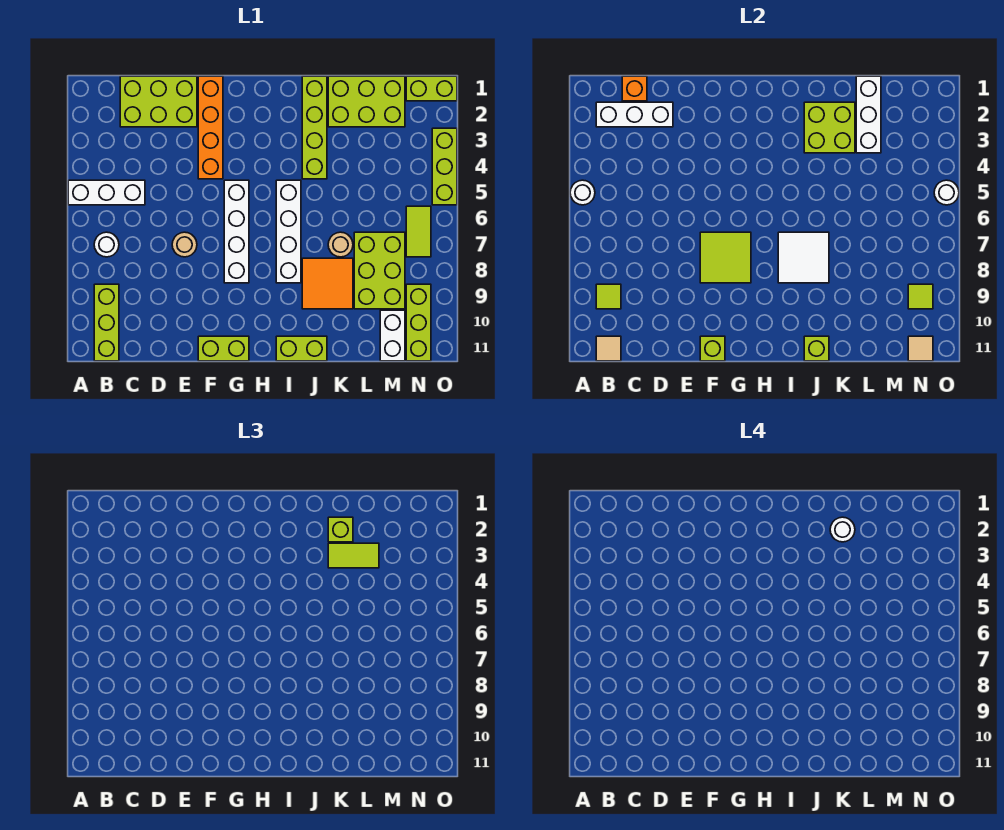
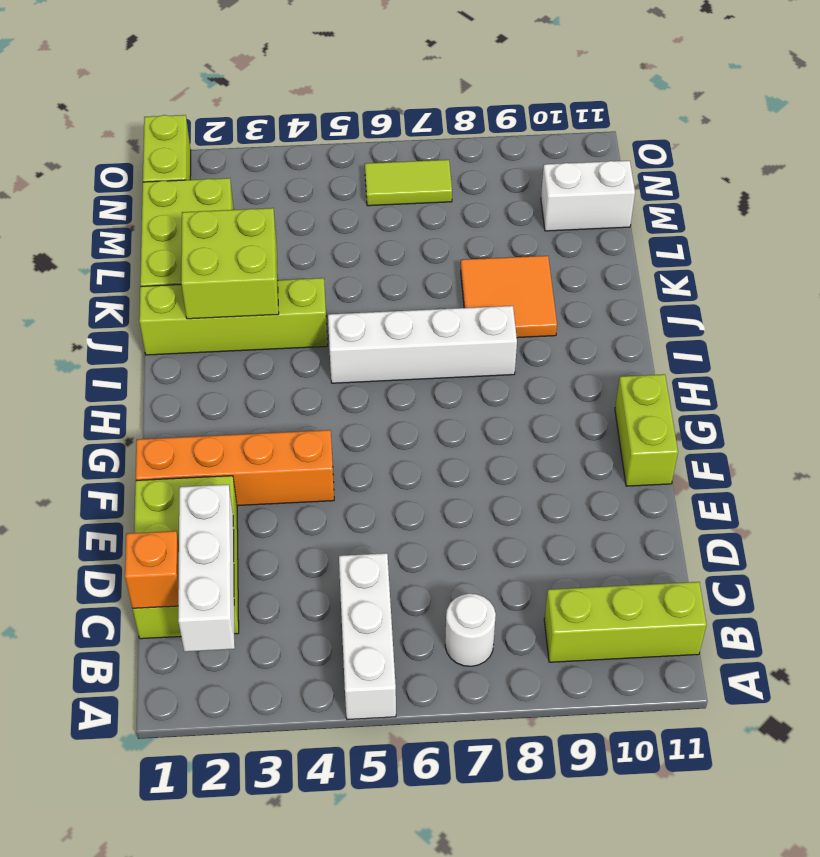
none -> tan round brick E7 level 1
none -> white brick G5:G8 level 1
none -> lime brick I11:J11 level 1
none -> tan round brick K7 level 1

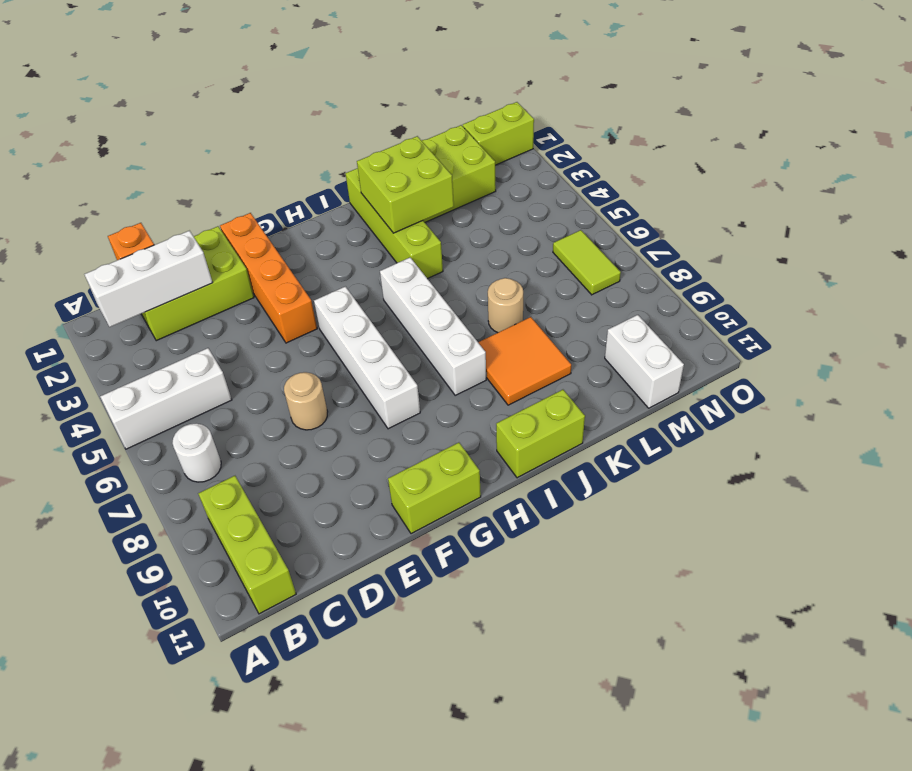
none -> lime brick L7:M9 level 1
none -> lime brick N9:N11 level 1
none -> lime brick O3:O5 level 1
none -> white round brick A5 level 2

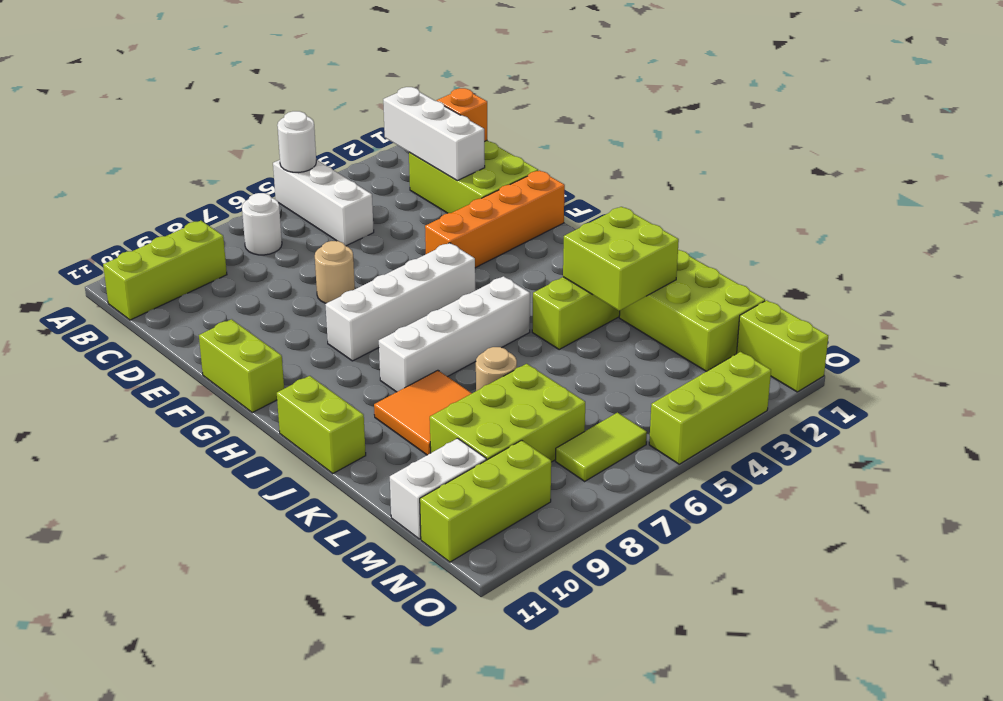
none -> lime tile B9 level 2
none -> tan tile B11 level 2
none -> lime tile F7:G8 level 2
none -> lime brick F11 level 2

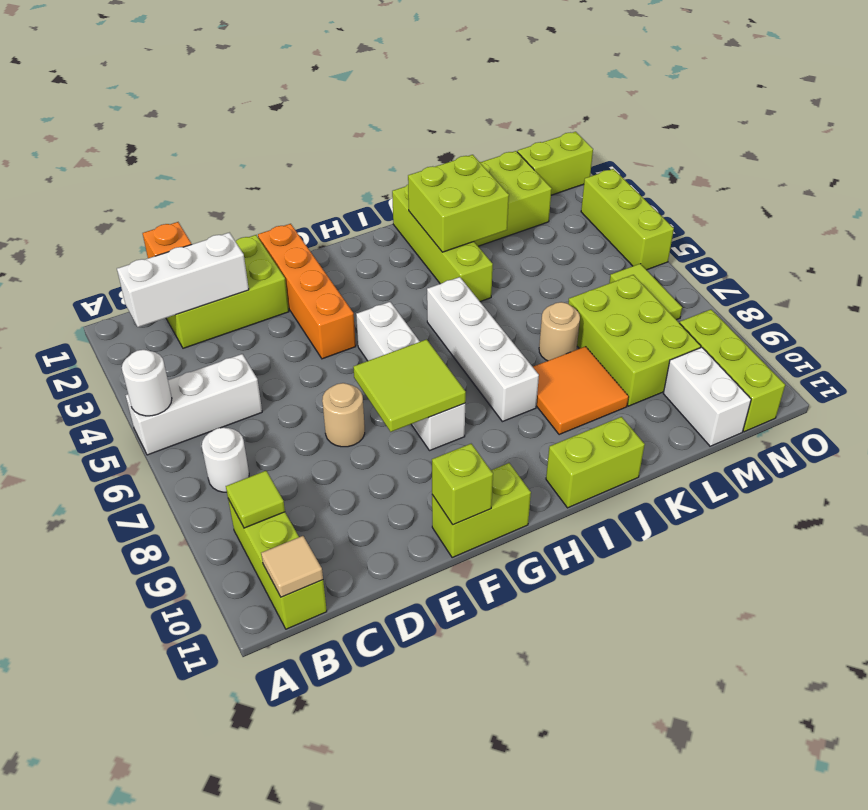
none -> white tile I7:J8 level 2
none -> lime brick J11 level 2
none -> white brick L1:L3 level 2
none -> lime tile N9 level 2

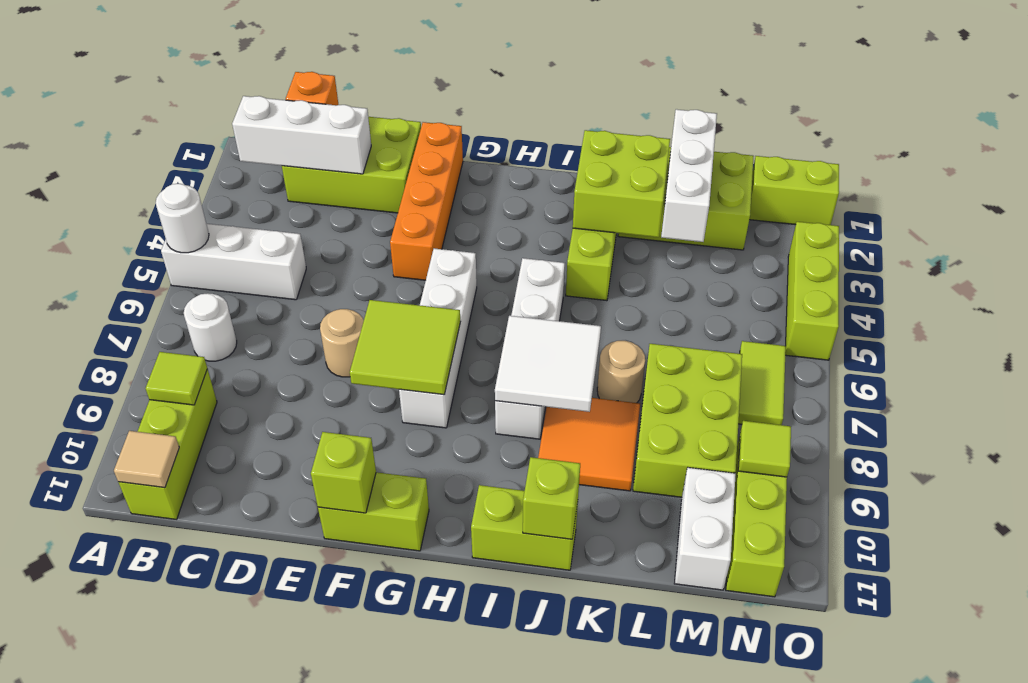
none -> tan tile N11 level 2
none -> white round brick O5 level 2
none -> lime brick K2 level 3
none -> lime tile K3:L3 level 3

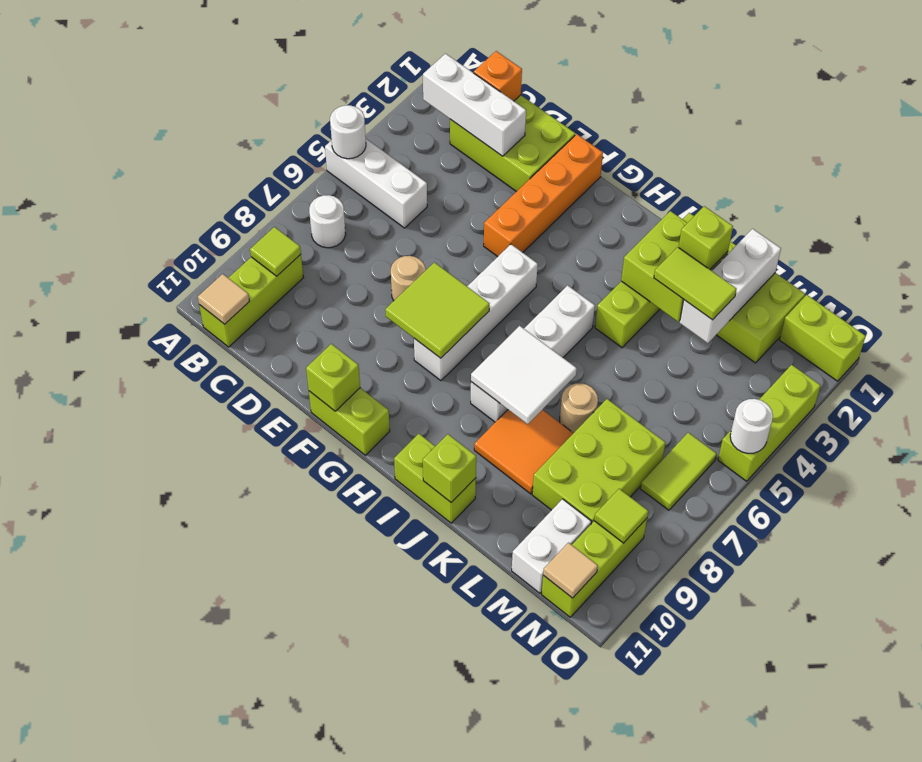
none -> white round brick K2 level 4

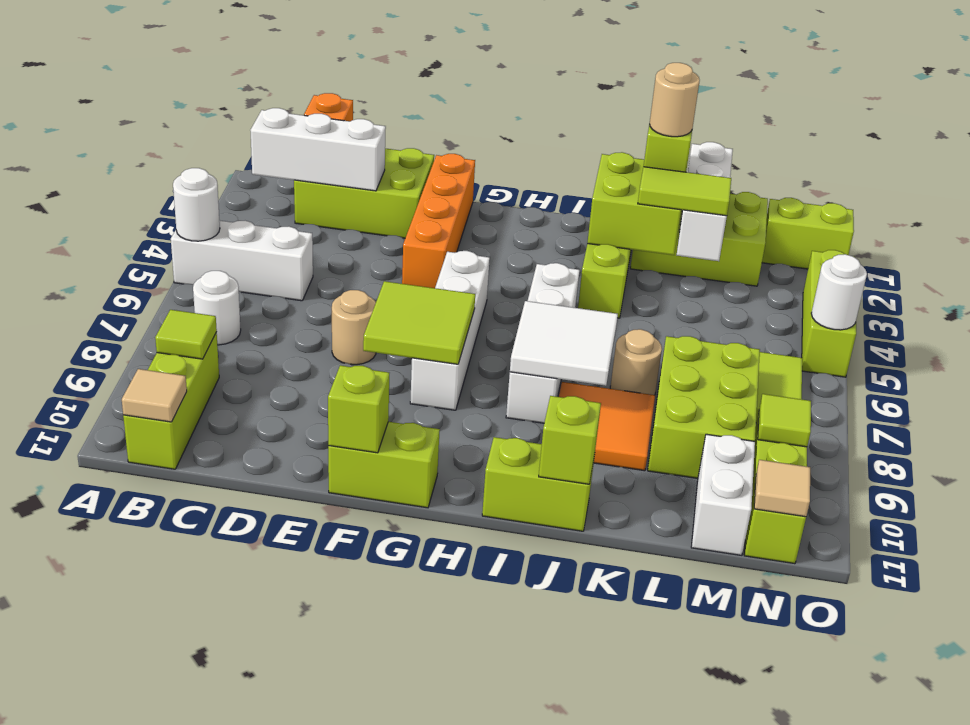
tan round brick K2 level 4 -> white round brick K2 level 4

